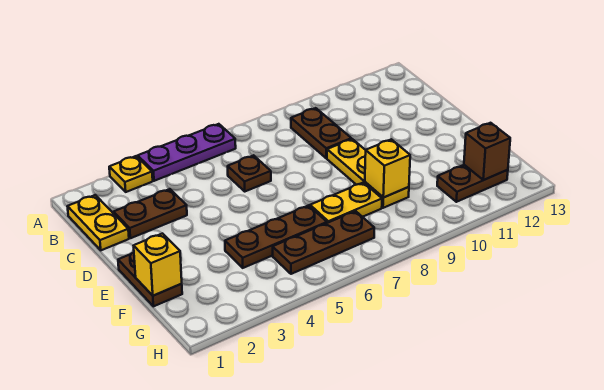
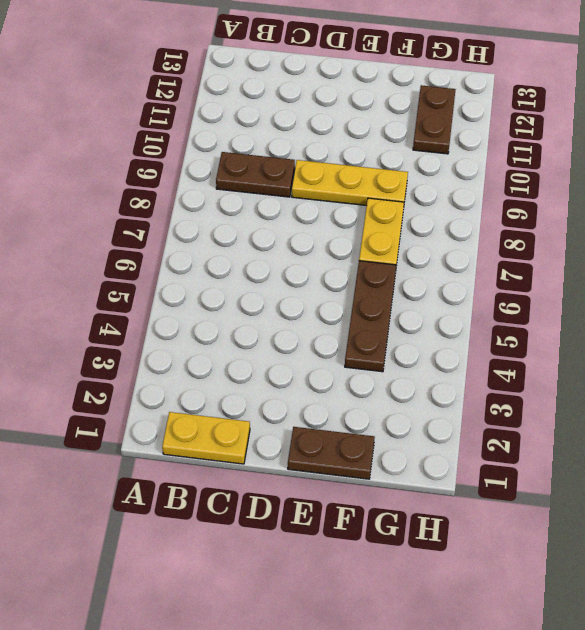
none -> yellow plate A3 level 1
none -> purple plate A4:A6 level 1
none -> brown plate C2:C3 level 1

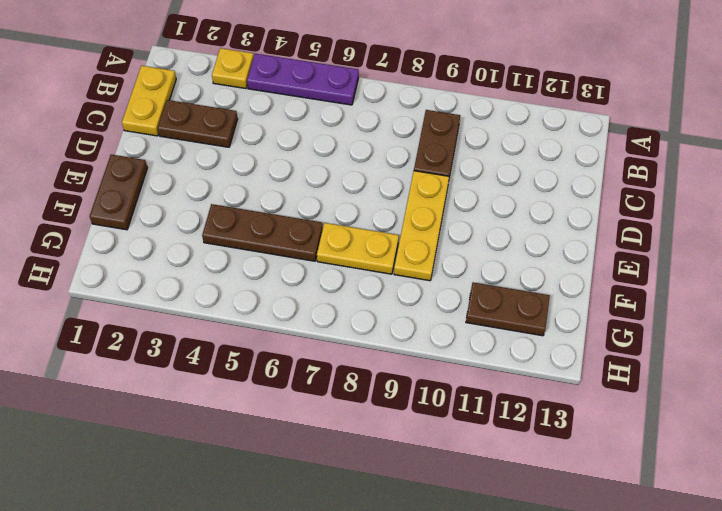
none -> brown plate C6 level 1
none -> brown plate G5:G7 level 1
none -> yellow brick F1 level 2

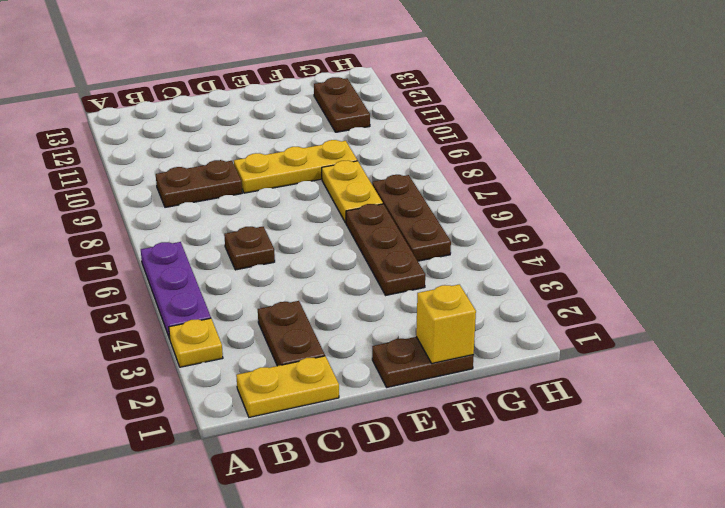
none -> yellow brick F9 level 2
none -> brown brick G12 level 2

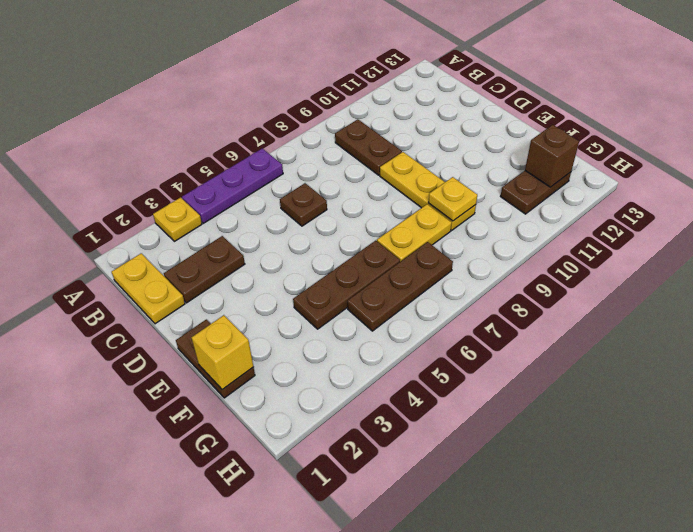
yellow plate F9 level 2 -> yellow brick F9 level 2

